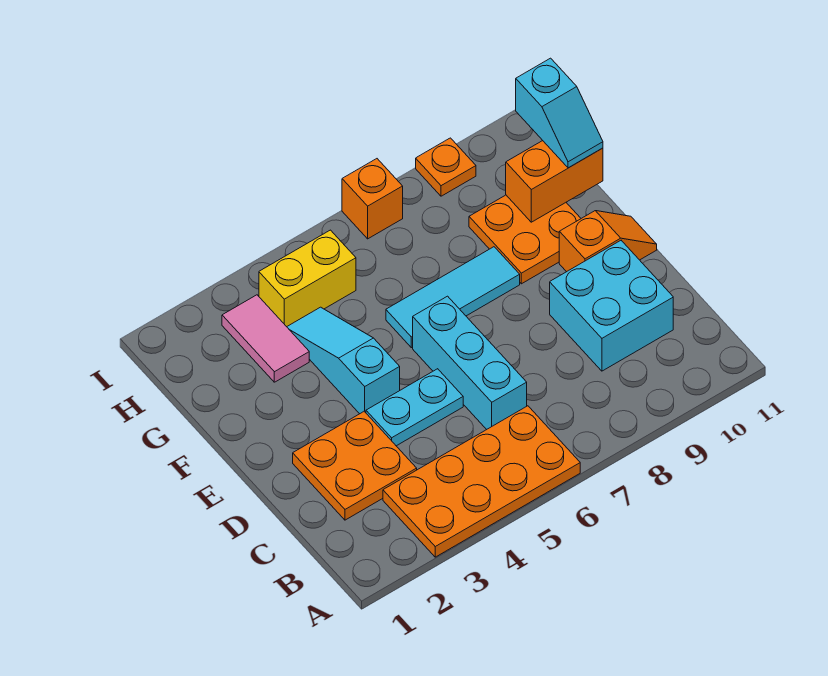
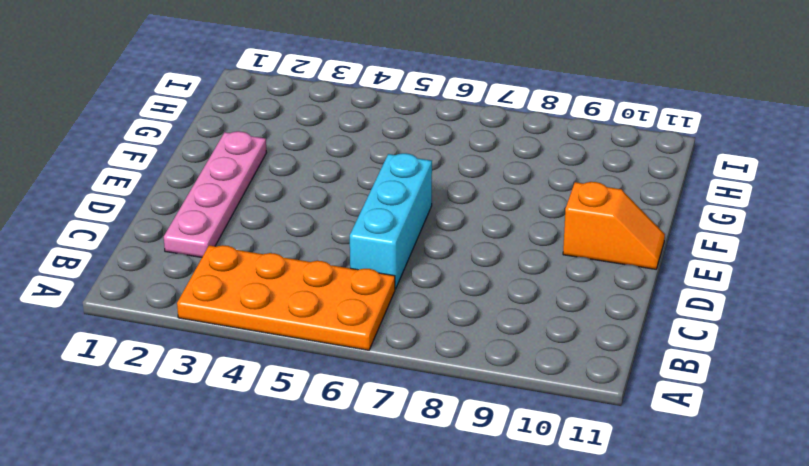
pink plate C2:F2 level 1 -> orange plate C2:D3 level 1
none -> cyan brick C9:D10 level 1
none -> cyan plate D4:D5 level 1
none -> cyan slope E4:G4 level 1 top E

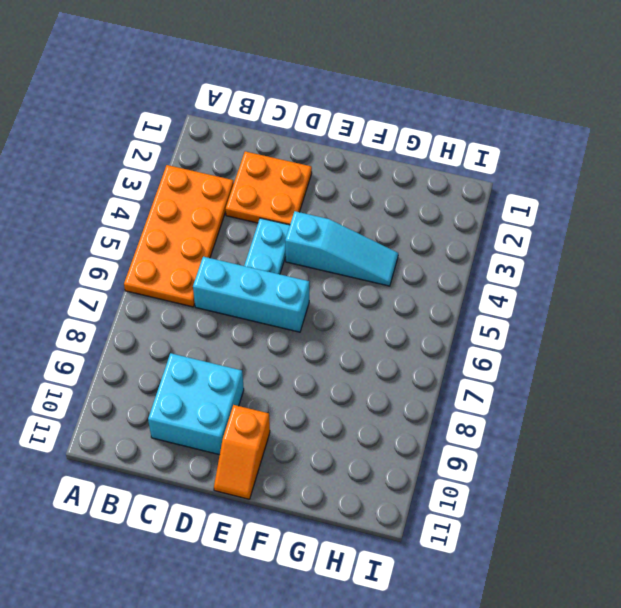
none -> cyan tile F6:F8 level 1
none -> orange plate F9:G10 level 1
none -> pink tile G3:H3 level 1

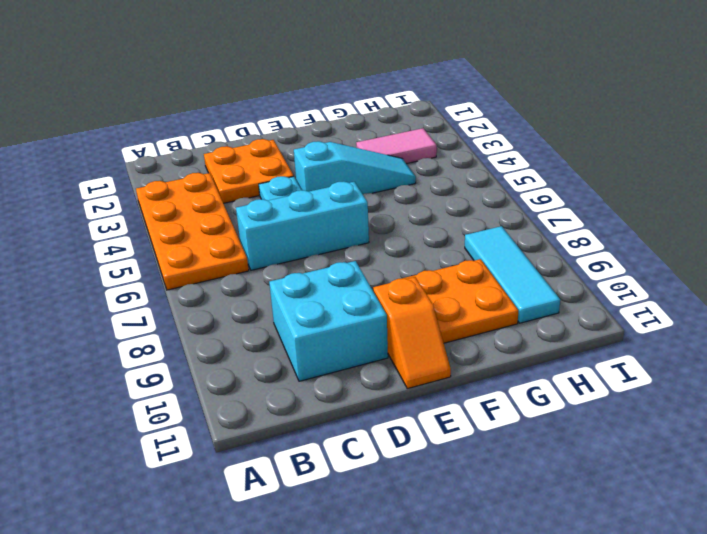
cyan tile H8:H10 level 1 -> cyan tile F6:F8 level 1
none -> yellow brick H4:H5 level 1
none -> orange brick I7 level 1
none -> orange plate I9 level 1

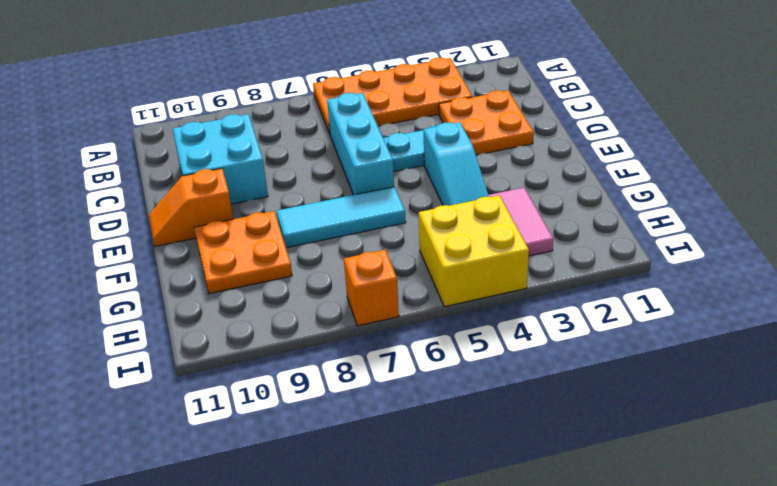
yellow brick H4:I5 level 1 -> yellow brick H4:H5 level 1
none -> orange plate I9 level 1
none -> orange brick G10:G11 level 2
none -> cyan slope G11:H11 level 3 top H

